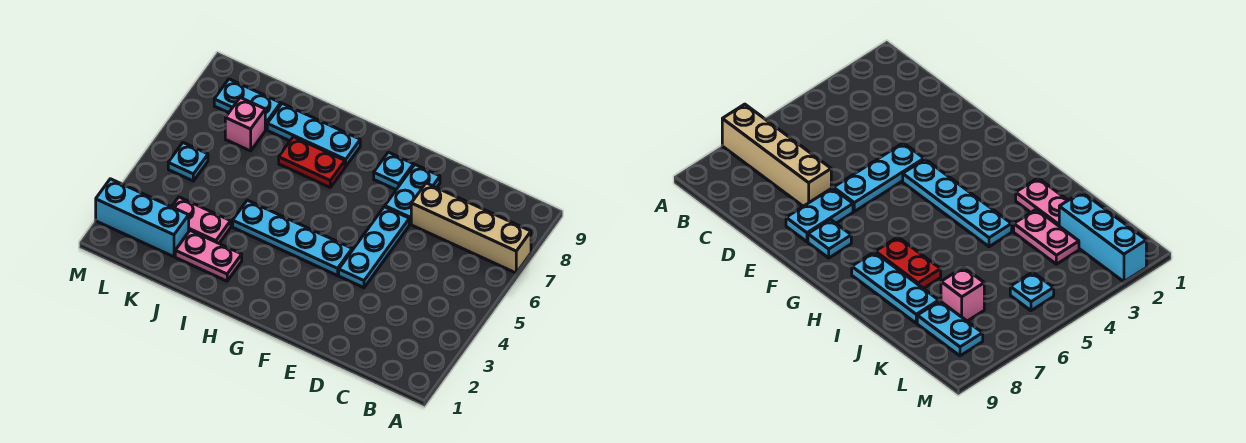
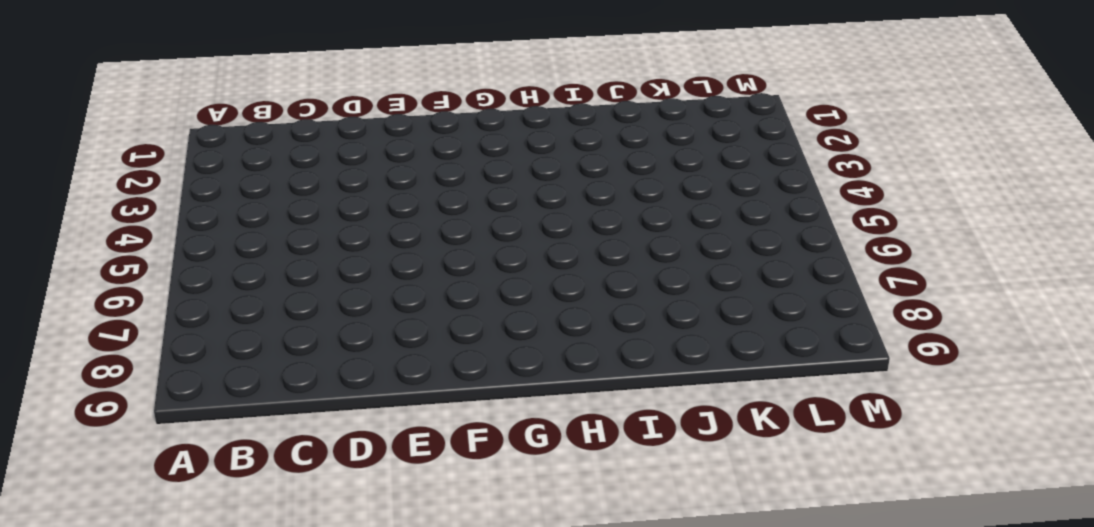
none -> tan brick A7:D7 level 1
none -> cyan plate E4:E6 level 1
none -> cyan plate E7:E8 level 1

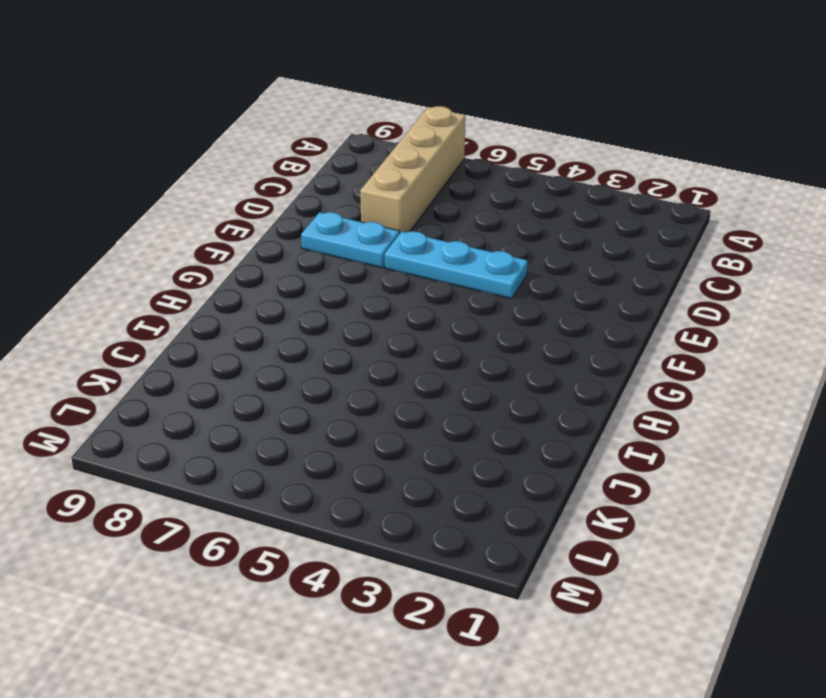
none -> cyan plate F4:I4 level 1
none -> cyan plate F8 level 1
none -> red plate H7:I7 level 1

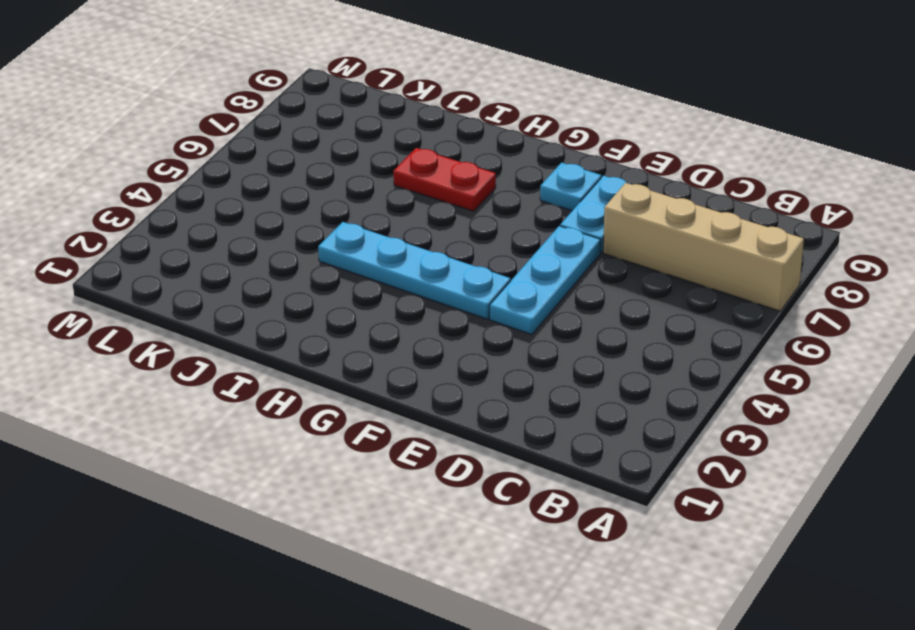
none -> cyan plate H8:J8 level 1
none -> pink plate I2:J2 level 1
none -> pink plate J3:K3 level 1

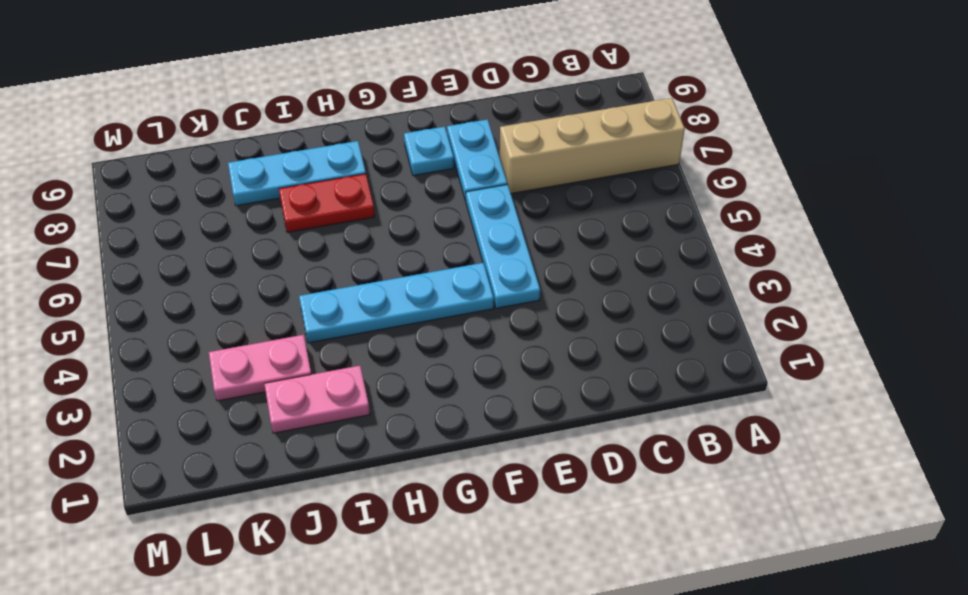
none -> cyan brick K2:M2 level 1
none -> pink brick K7 level 1
none -> cyan plate K8:L8 level 1

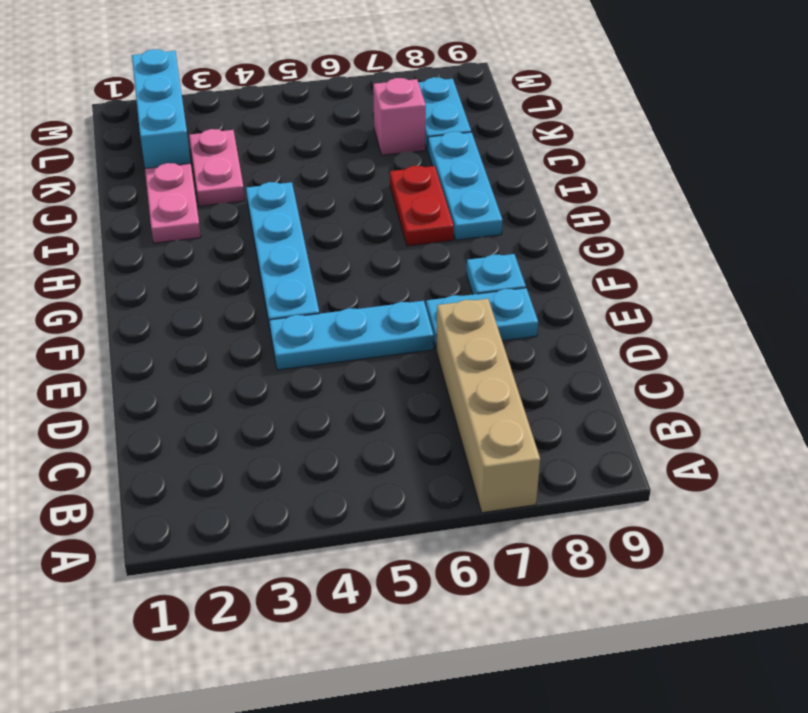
none -> cyan plate L5 level 1

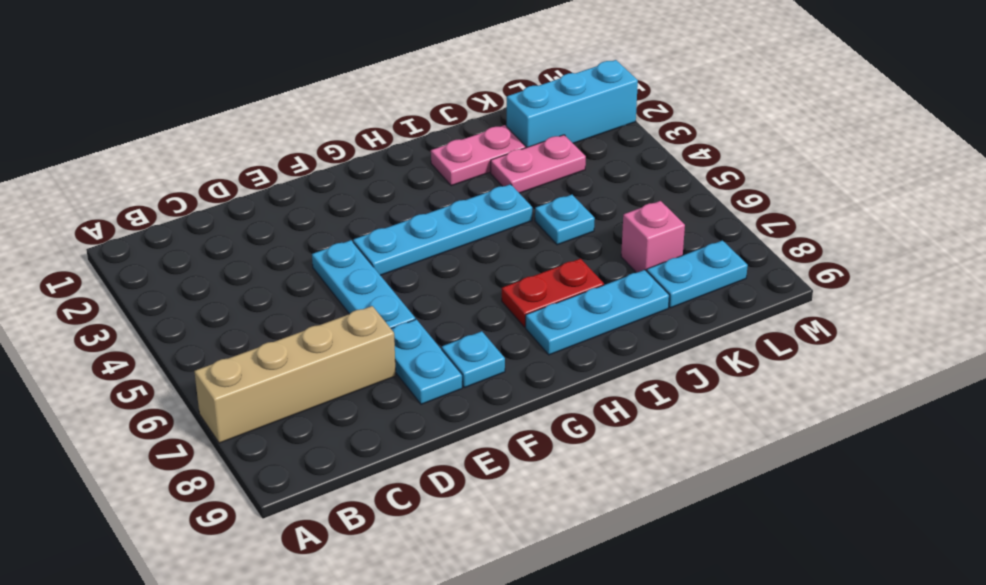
cyan plate J5 level 1 -> cyan plate L5 level 1

